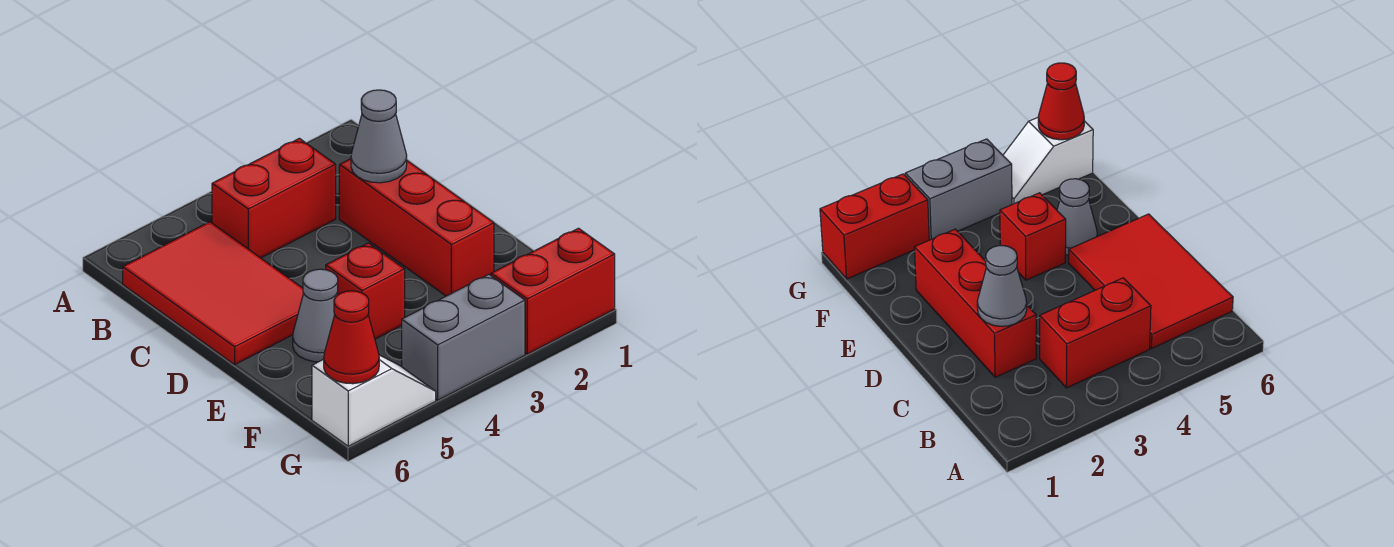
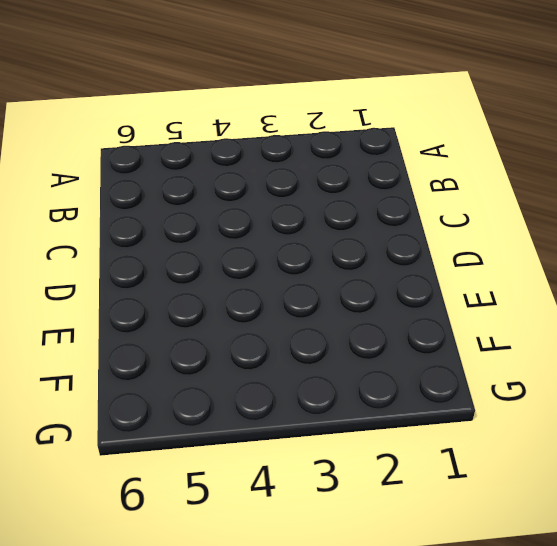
none -> red brick B3:B4 level 1
none -> red tile B5:D6 level 1

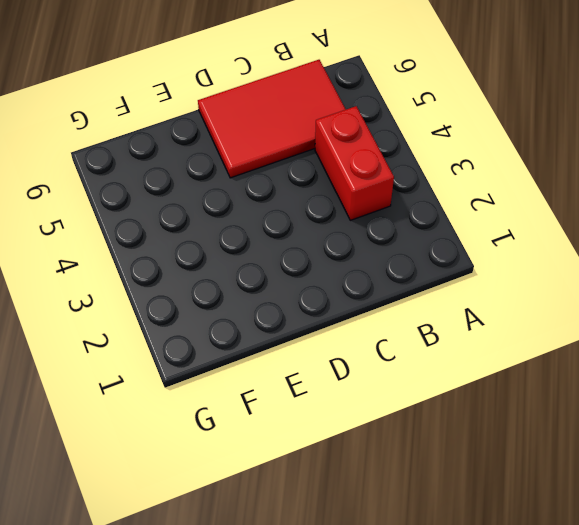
none -> red brick C2:E2 level 1
none -> red brick E4 level 1

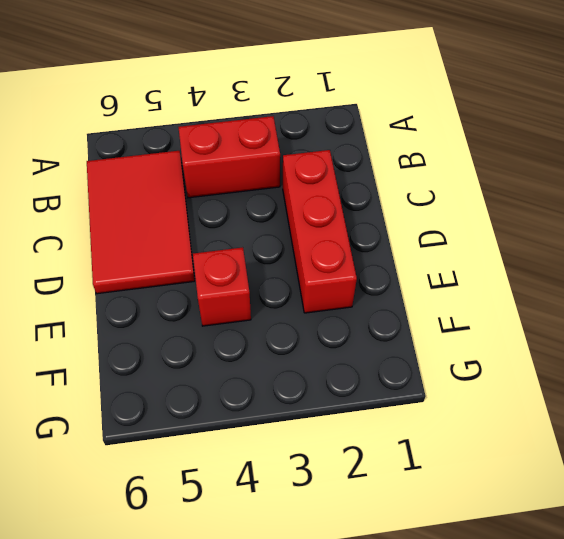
none -> grey cone E5 level 1
none -> red brick G1:G2 level 1

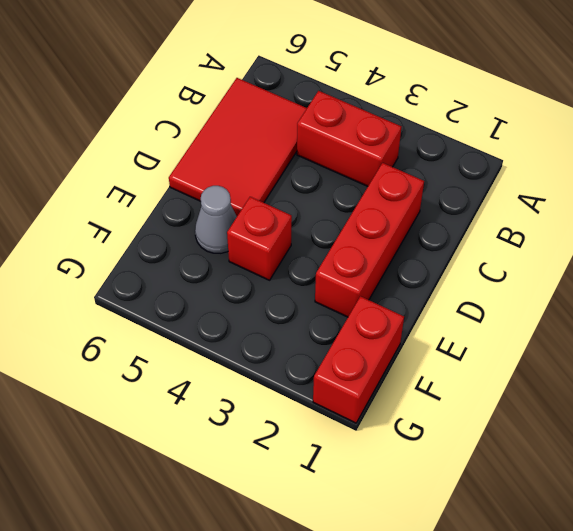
red brick F1:G1 level 1 -> red brick G1:G2 level 1
none -> grey brick G3:G4 level 1
none -> white slope G5:G6 level 1 top 6

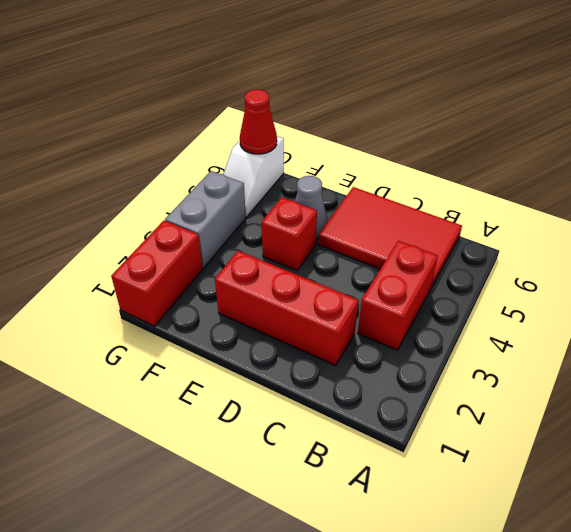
none -> grey cone C2 level 2

